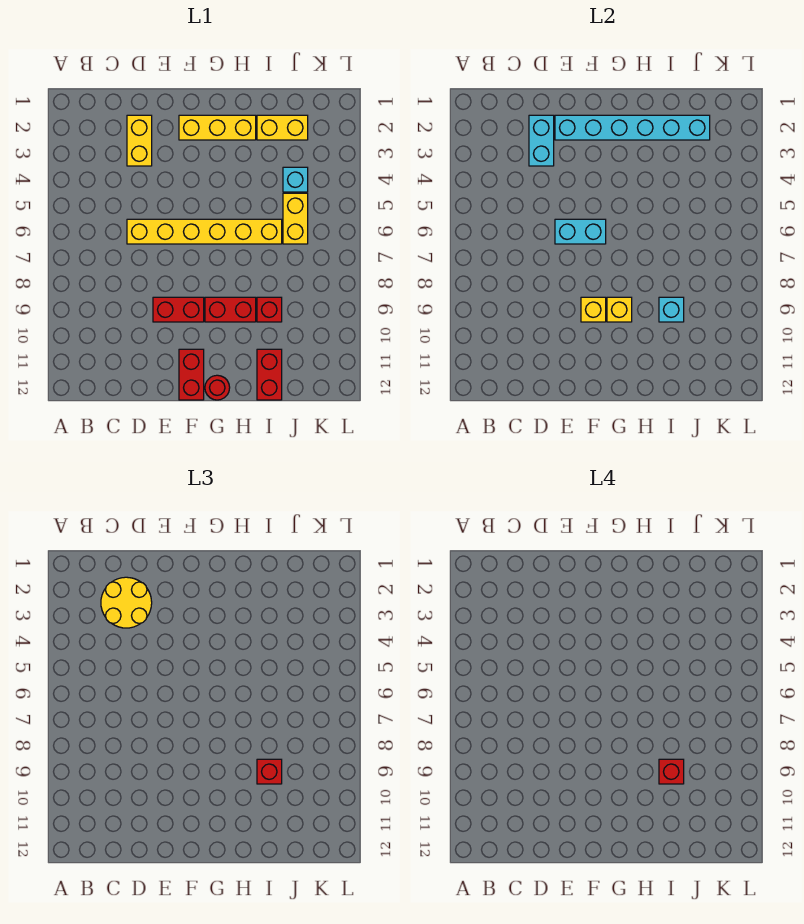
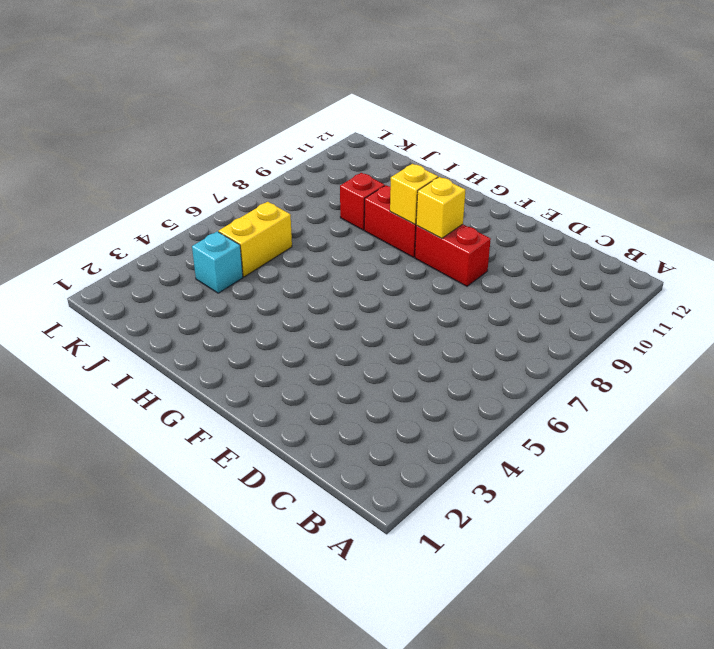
none -> yellow brick D2:D3 level 1
none -> yellow brick D6:I6 level 1
none -> yellow brick F2:H2 level 1

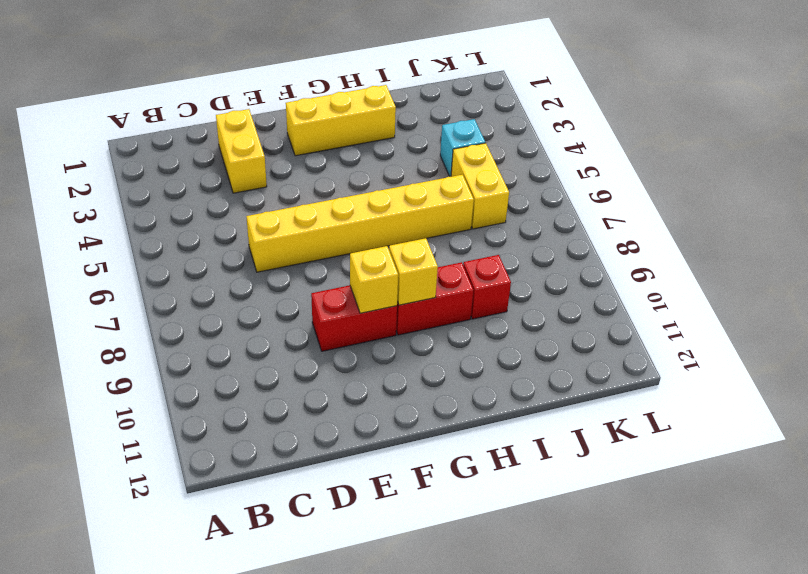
none -> red brick F11:F12 level 1
none -> red round brick G12 level 1
none -> yellow brick I2:J2 level 1

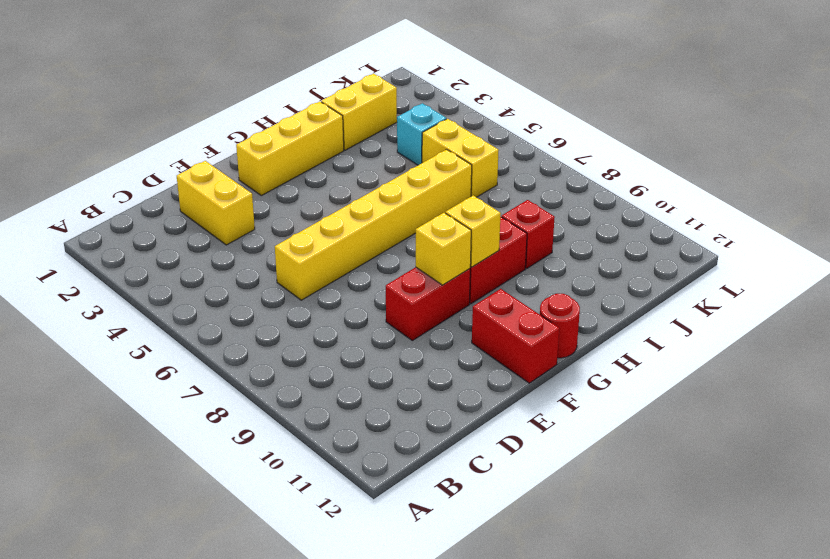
none -> red brick I11:I12 level 1
none -> cyan brick D2:D3 level 2
none -> cyan brick E2:J2 level 2

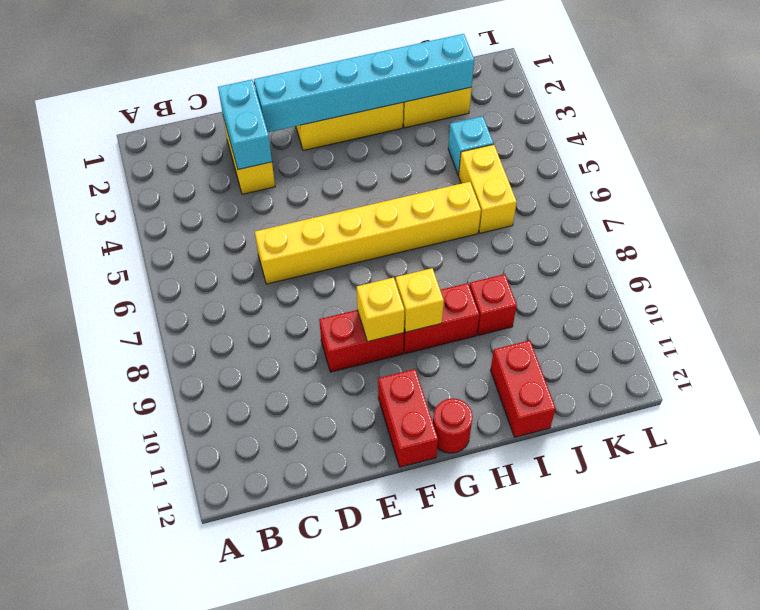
none -> cyan brick E6:F6 level 2
none -> cyan brick I9 level 2
none -> yellow round brick C2:D3 level 3

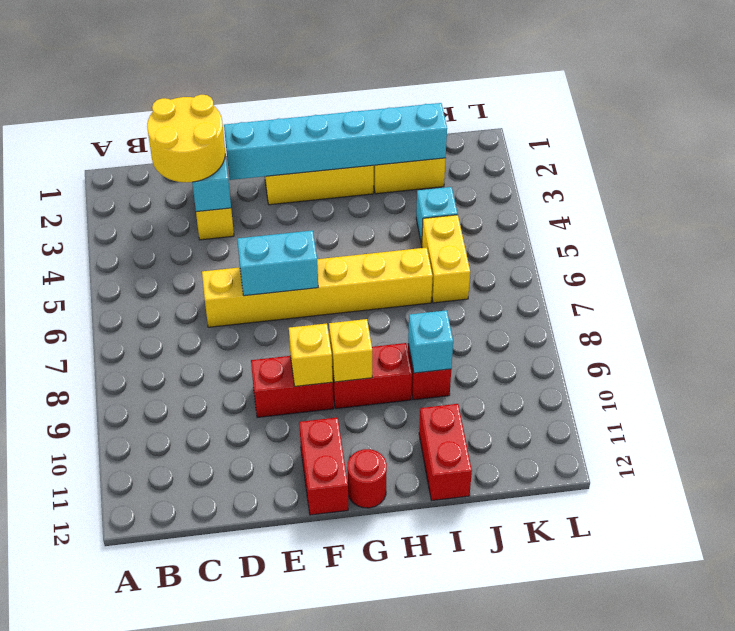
none -> red brick I9 level 3
none -> red brick I9 level 4

